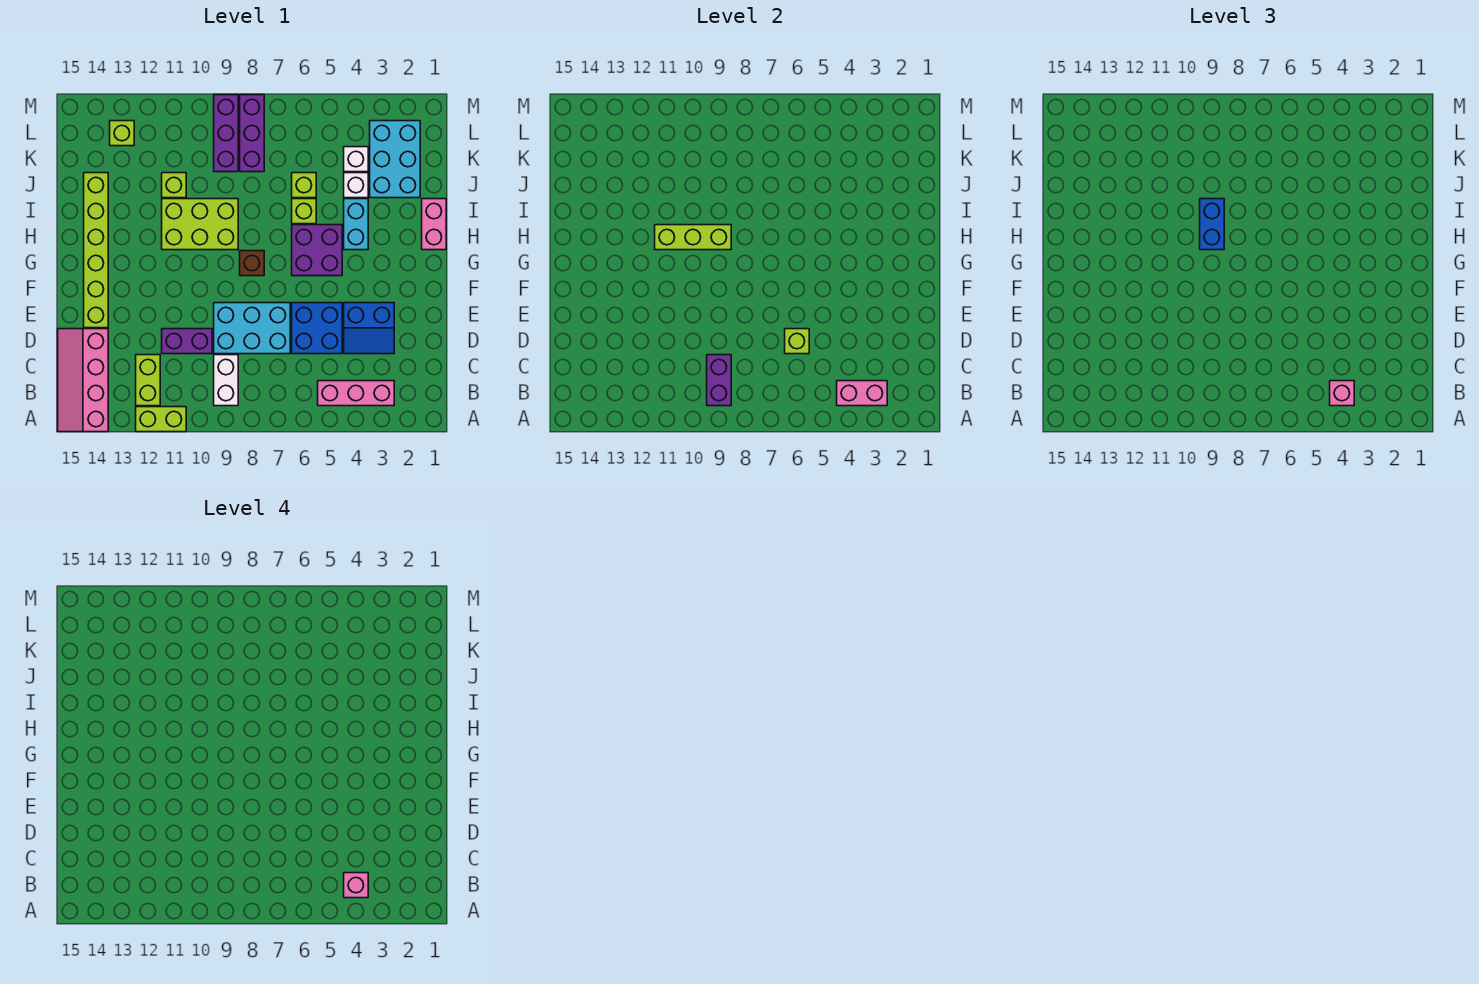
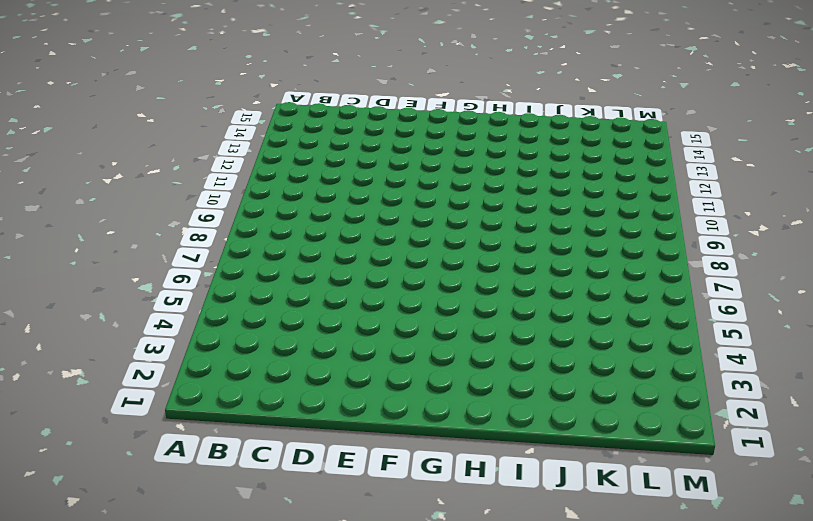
none -> lime brick A11:A12 level 1
none -> pink slope A14:D15 level 1 top 14
none -> pink brick B3:B5 level 1
none -> white brick B9:C9 level 1

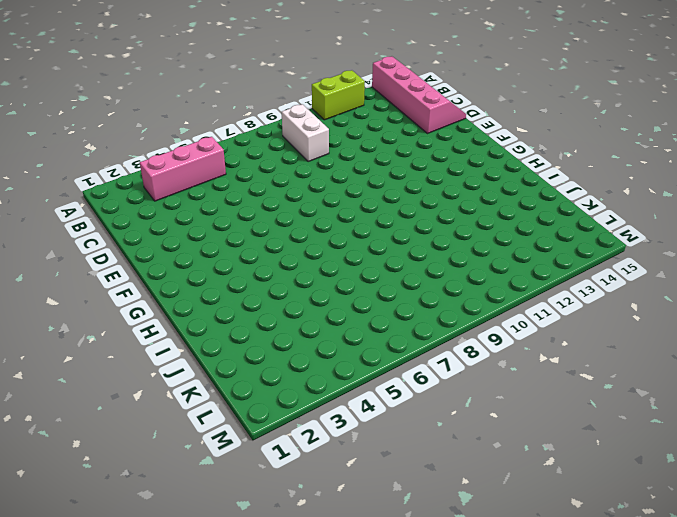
none -> lime brick B12:C12 level 1
none -> blue slope D3:E4 level 1 top E
none -> blue brick D5:E6 level 1
none -> cyan brick D7:E9 level 1

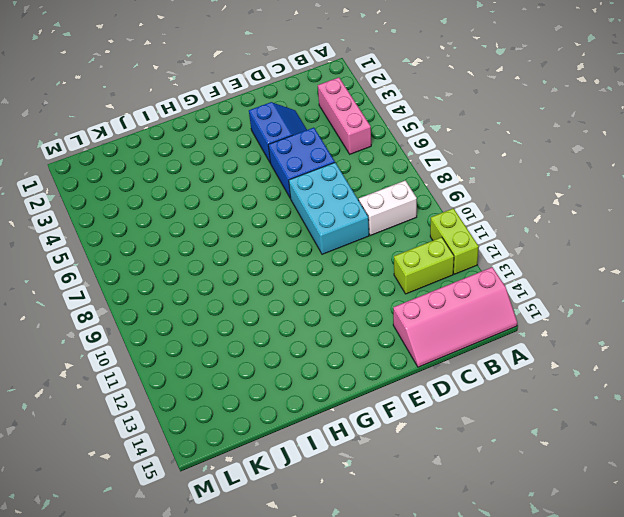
none -> purple brick D10:D11 level 1
none -> lime brick E14:J14 level 1
none -> purple brick G5:H6 level 1
none -> brown brick G8 level 1

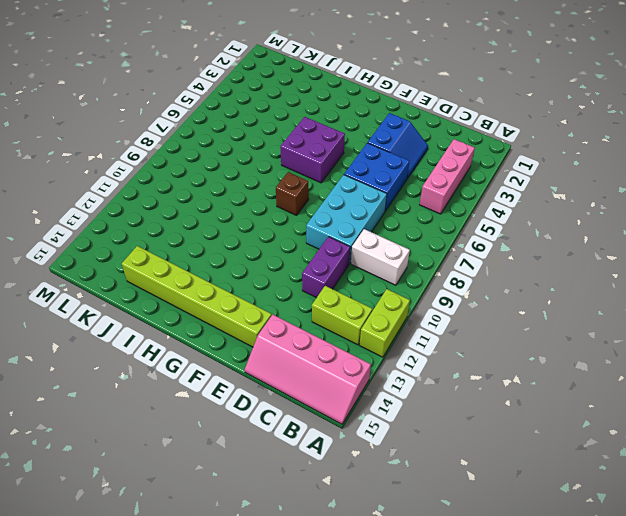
none -> pink brick H1:I1 level 1
none -> cyan brick H4:I4 level 1
none -> lime brick H9:I11 level 1
none -> lime brick I6 level 1

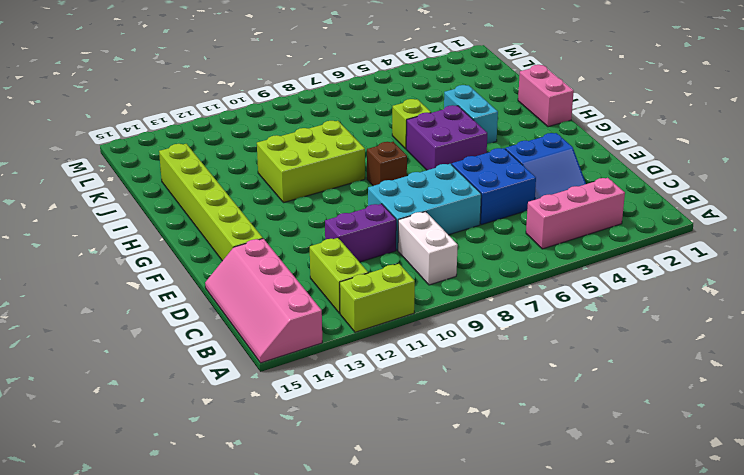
none -> cyan brick J2:L3 level 1
none -> white brick J4 level 1
none -> lime brick J6 level 1
none -> lime brick J11 level 1

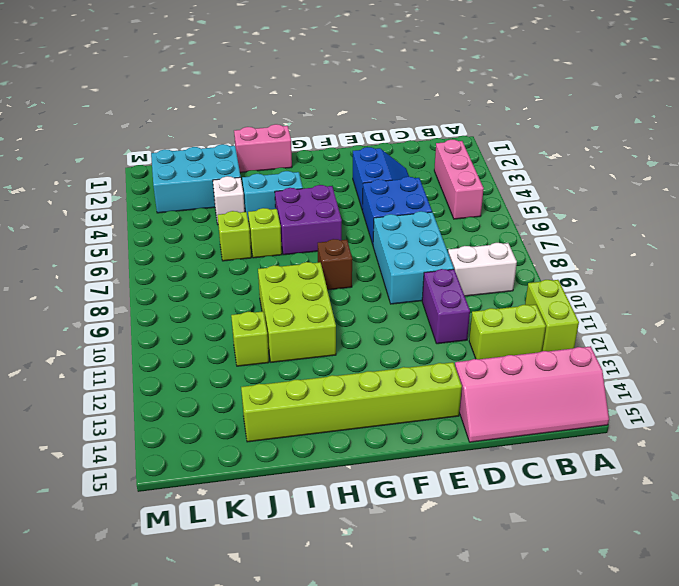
none -> white brick K4 level 1
none -> purple brick K8:M8 level 1
none -> purple brick K9:M9 level 1
none -> lime brick L13 level 1

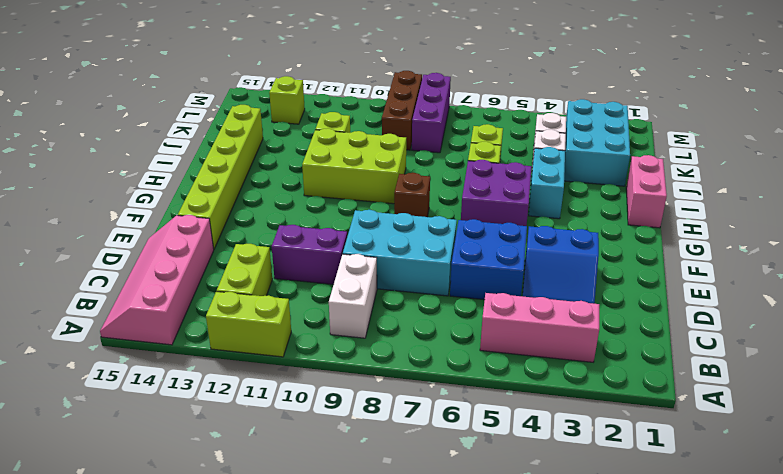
brown brick K9:M9 level 1 -> purple brick K9:M9 level 1
none -> pink brick B3:B4 level 2
none -> purple brick B9:C9 level 2
none -> lime brick D6 level 2
none -> lime brick H9:H11 level 2

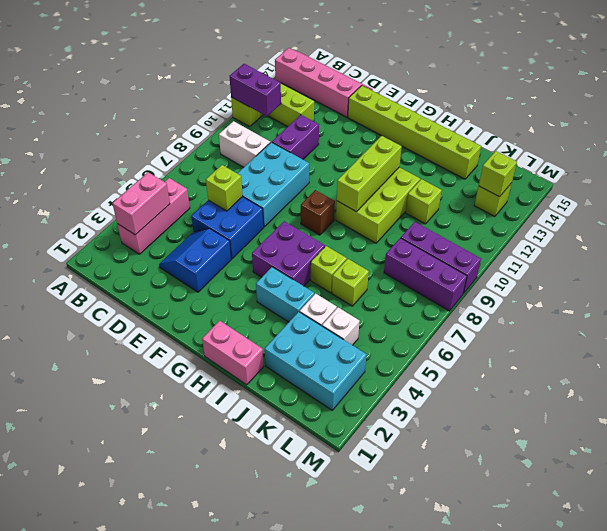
purple brick A11:B11 level 2 -> purple brick B9:C9 level 2
lime brick L13 level 2 -> none
none -> pink brick B4 level 3
none -> blue brick H9:I9 level 3
none -> pink brick B4 level 4

